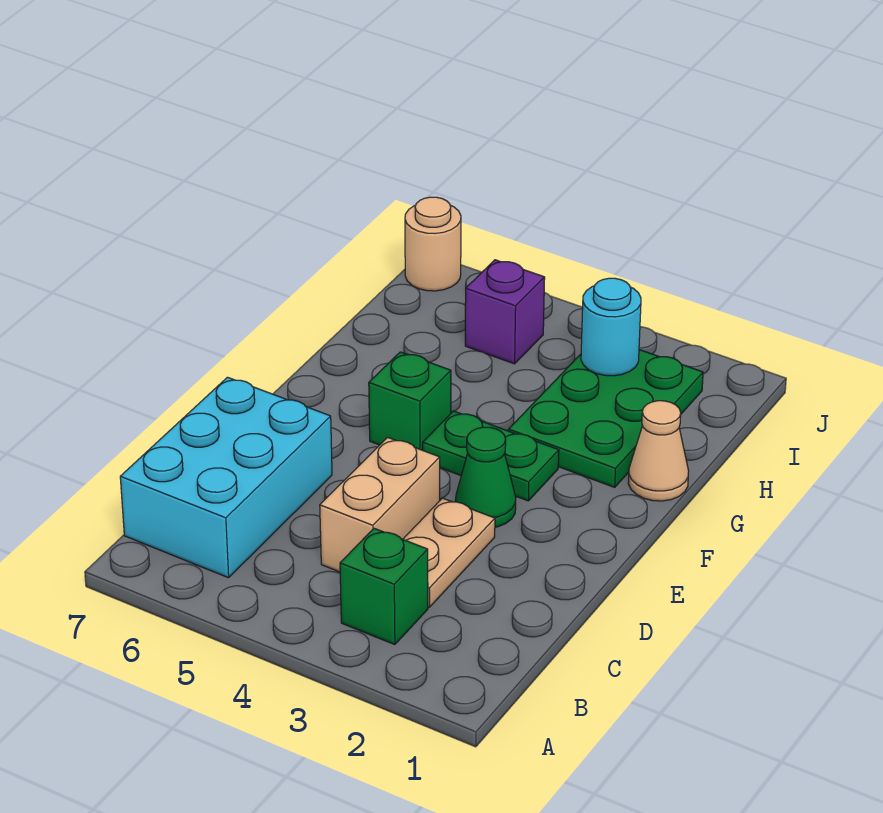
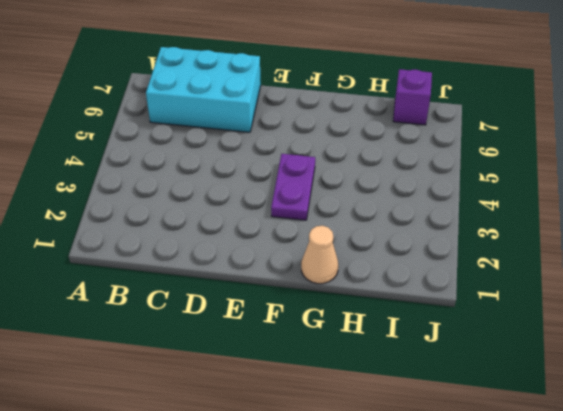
purple plate F3:F4 level 1 -> green plate F3:F4 level 1
purple brick I7 level 1 -> purple brick I5 level 1
none -> green brick B3 level 1
none -> tan plate C3:D3 level 1
none -> tan brick C4:D4 level 1

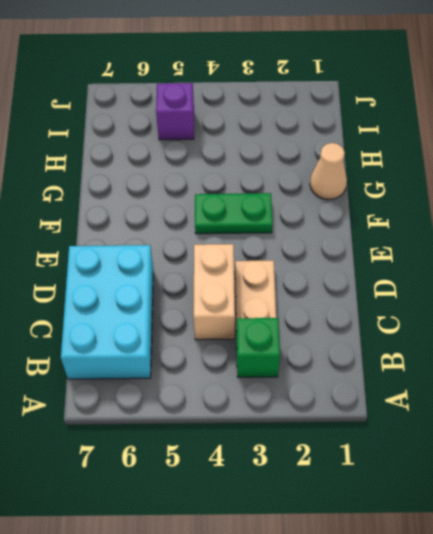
none -> green cone E3 level 1
none -> green brick F5 level 1
none -> green plate G2:I3 level 1

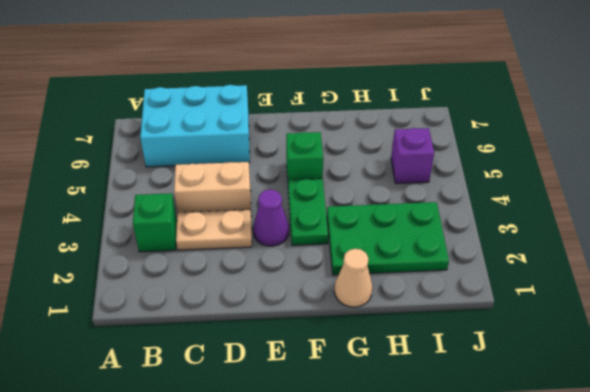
purple cone E3 level 1 -> green cone E3 level 1
none -> tan round brick J7 level 1
none -> cyan round brick I3 level 2

